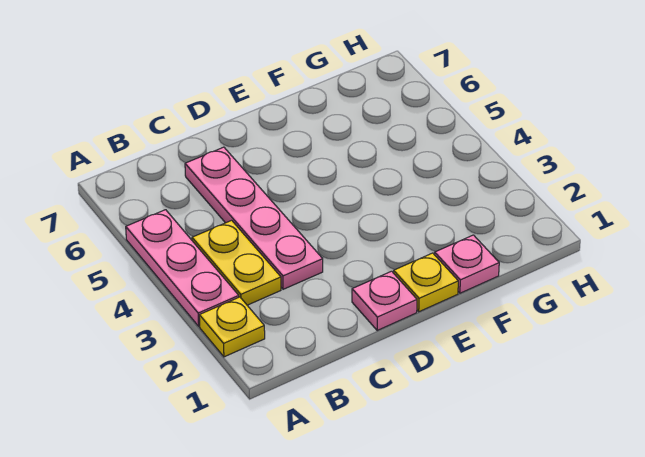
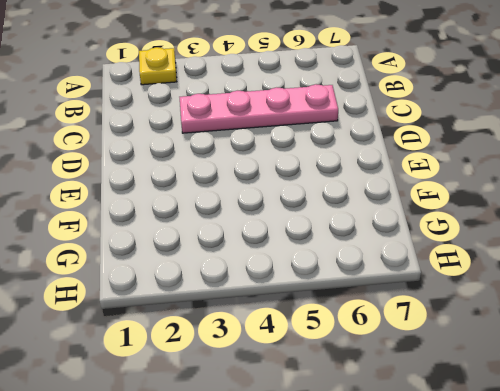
none -> pink plate A3:A5 level 1
none -> yellow plate B3:B4 level 1

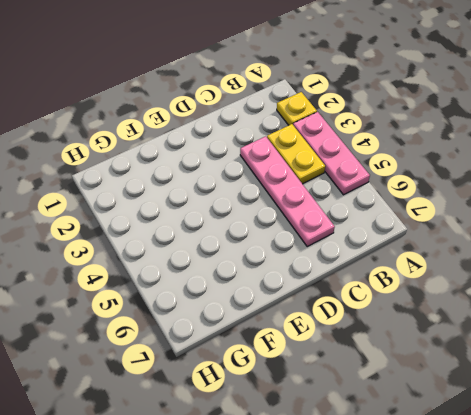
none -> pink plate D1 level 1
none -> yellow plate E1 level 1

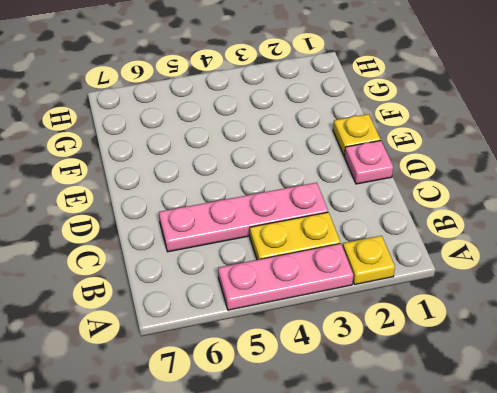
none -> pink plate F1 level 1

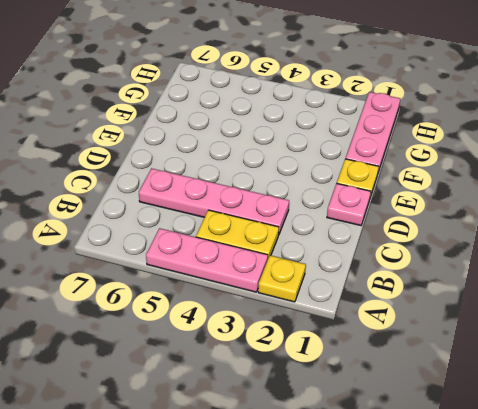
pink plate F1:H1 level 1 -> pink plate F1 level 1

